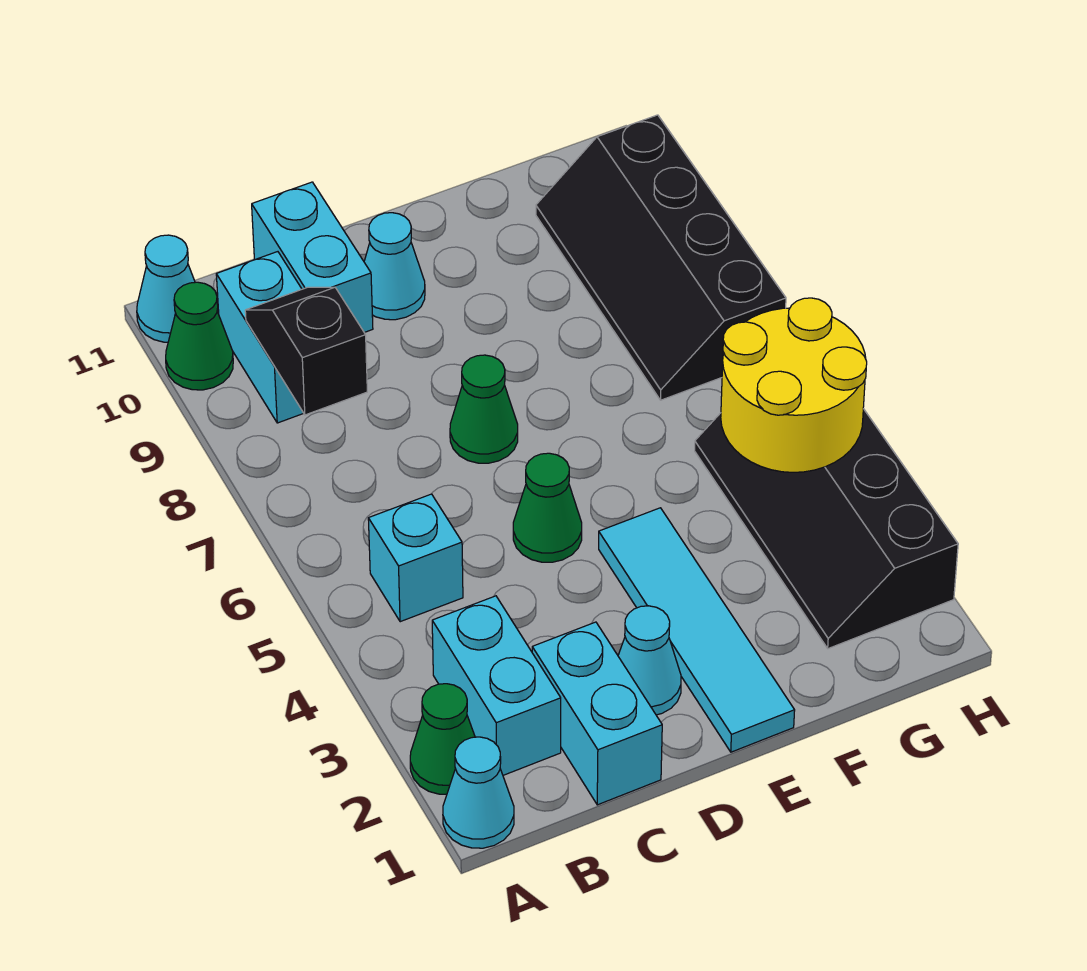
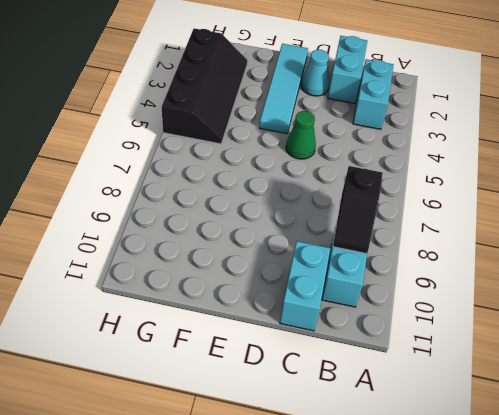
none -> cyan cone A1 level 1
none -> green cone A2 level 1
none -> green cone A10 level 1

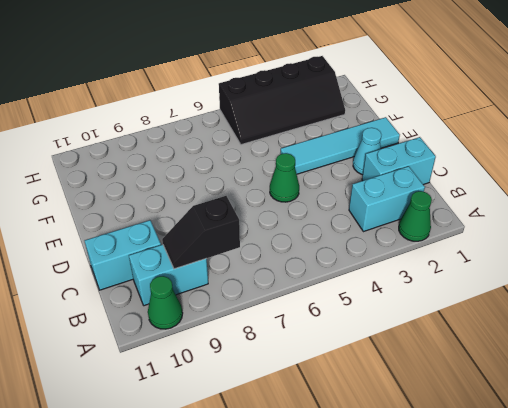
none -> cyan cone A1 level 1
none -> cyan cone A11 level 1
none -> cyan brick B5 level 1

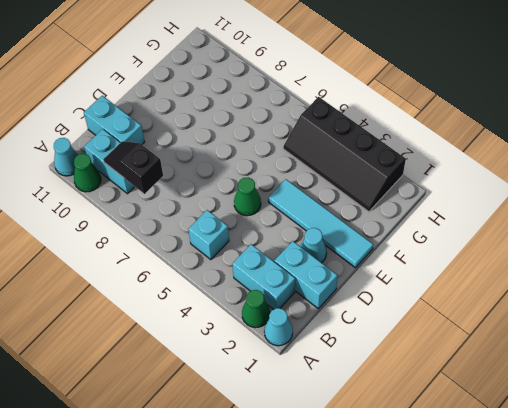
none -> green cone D7 level 1
none -> cyan cone D10 level 1
none -> black slope G7:H10 level 1 top H

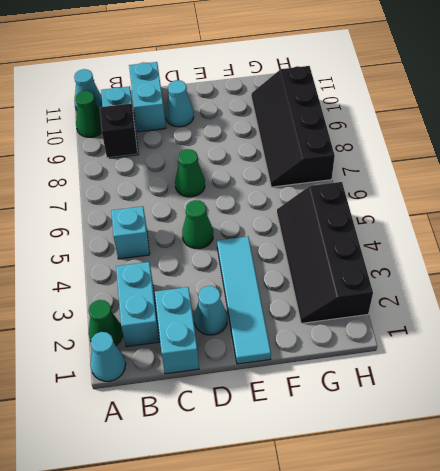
none -> yellow round brick G4:H5 level 2

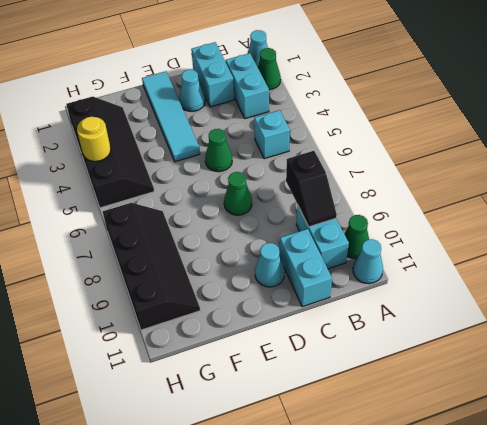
yellow round brick H4 level 2 -> yellow round brick G4:H5 level 2

